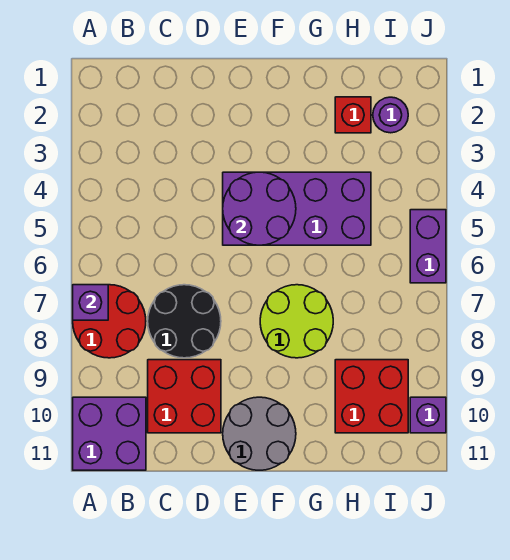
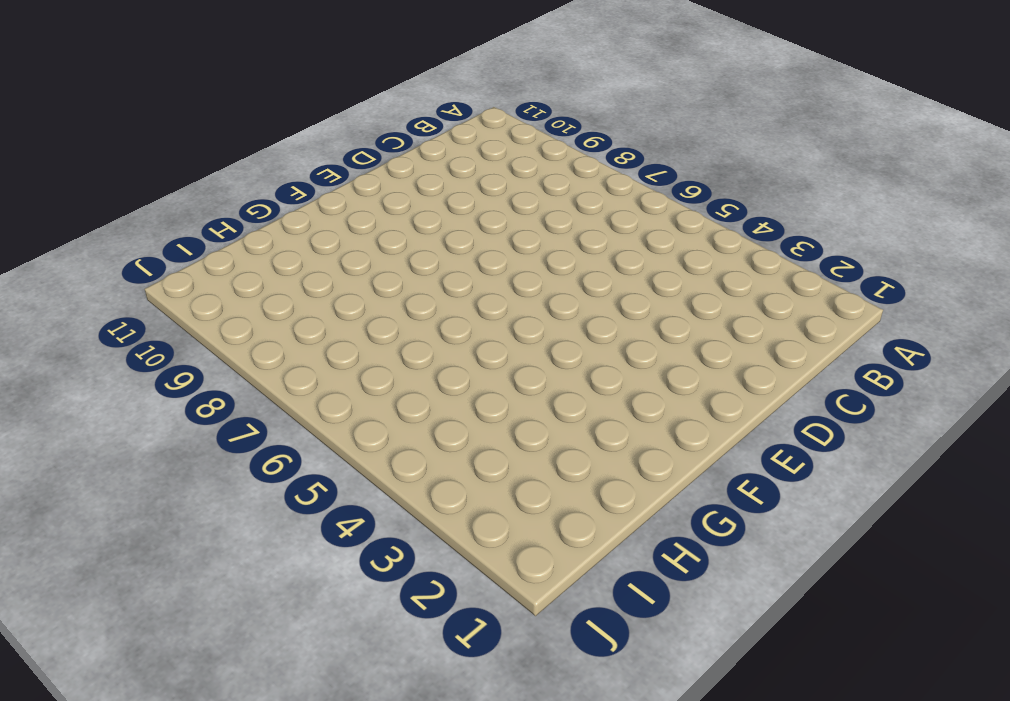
none -> red round brick A7:B8 level 1
none -> purple brick A10:B11 level 1
none -> black round brick C7:D8 level 1

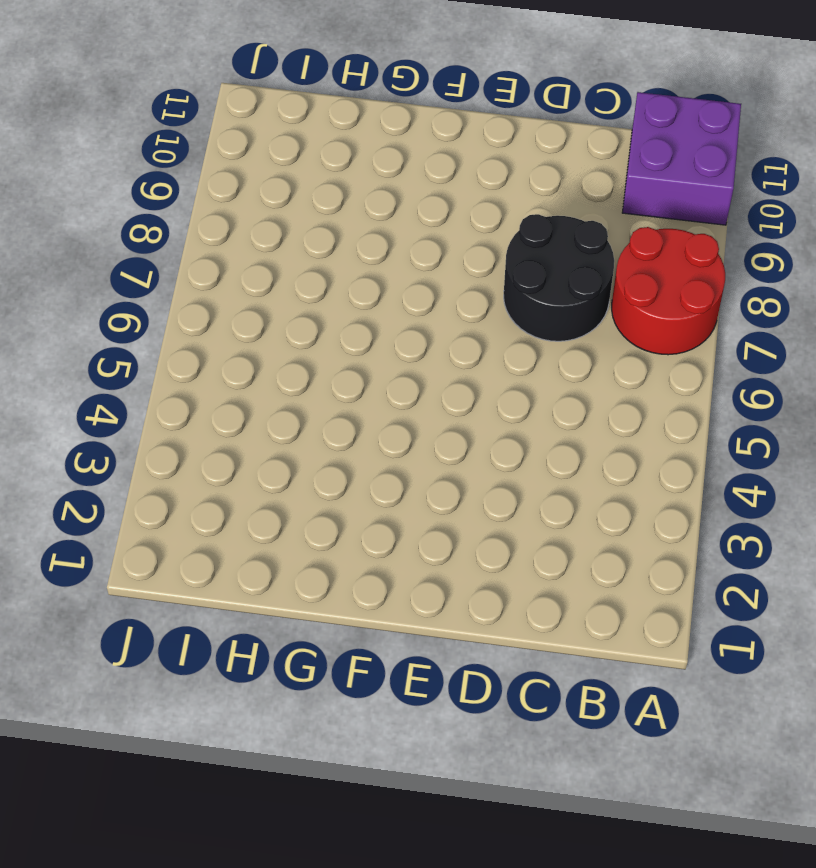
none -> red brick C9:D10 level 1
none -> purple brick E4:H5 level 1
none -> grey round brick E10:F11 level 1

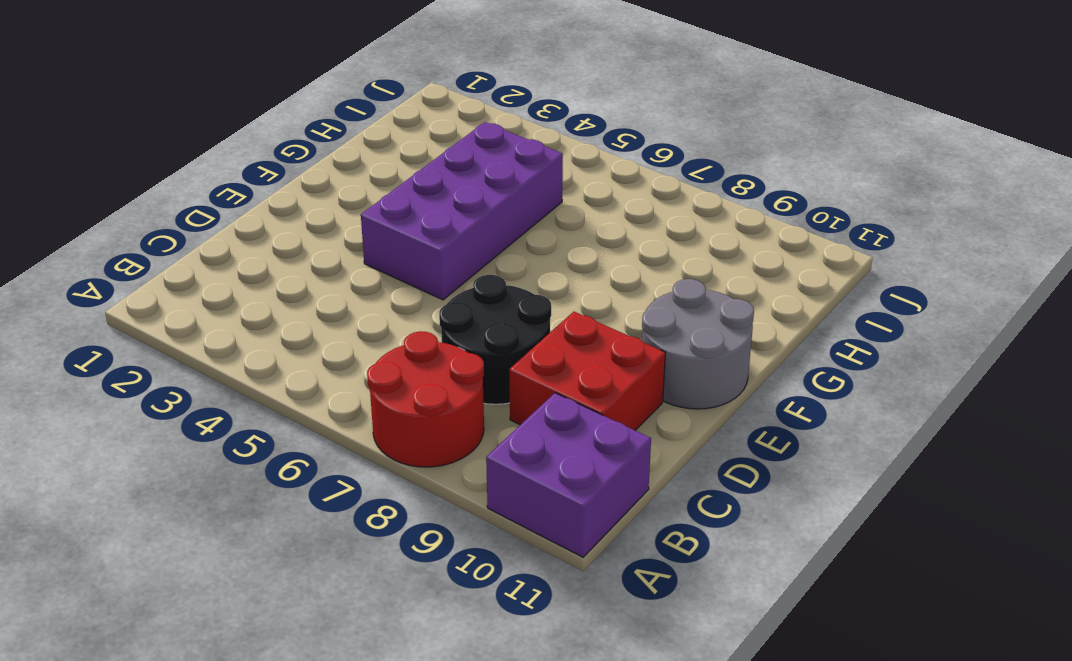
none -> lime round brick F7:G8 level 1
none -> red brick H2 level 1
none -> red brick H9:I10 level 1

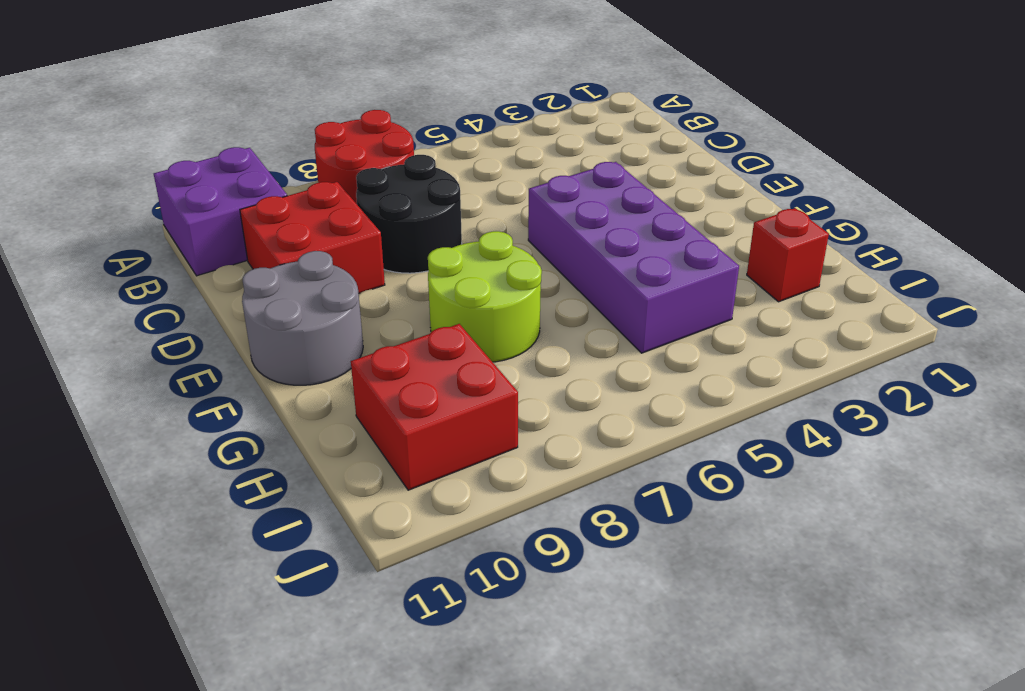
none -> purple round brick I2 level 1
none -> purple brick J5:J6 level 1
none -> purple brick J10 level 1

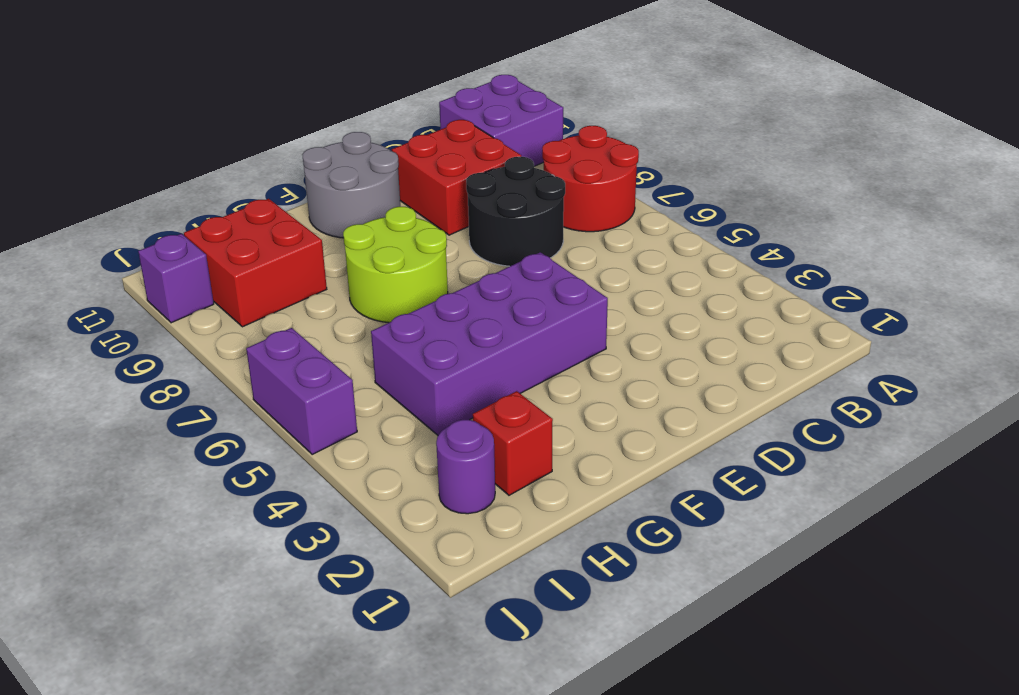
none -> purple brick A7 level 2
none -> purple round brick E4:F5 level 2

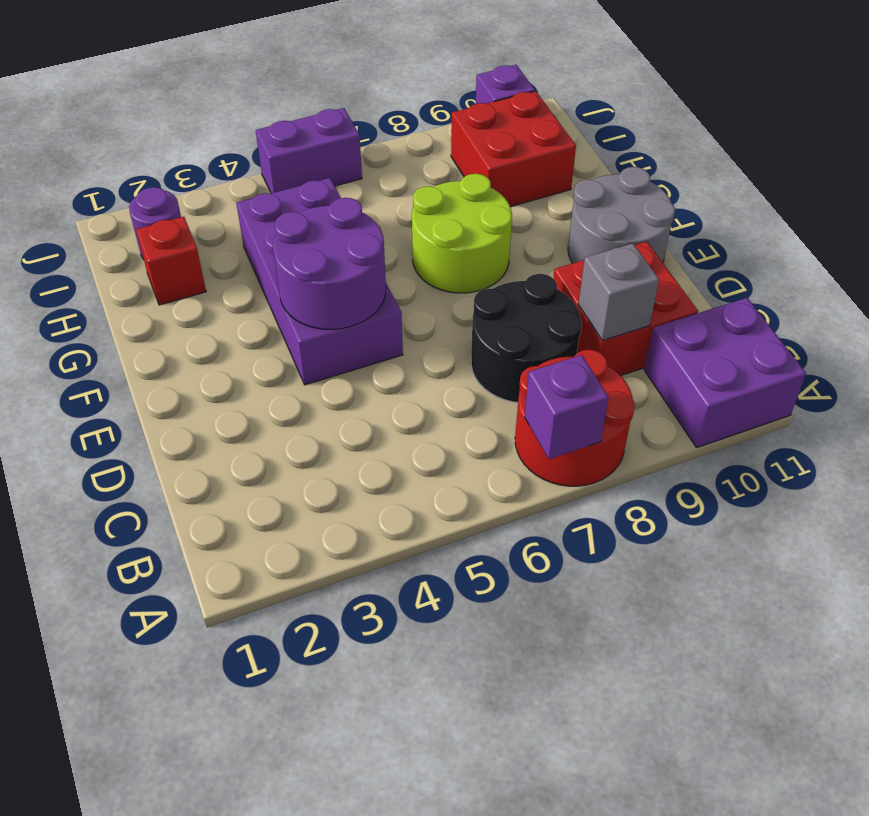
grey brick C9 level 2 -> none

